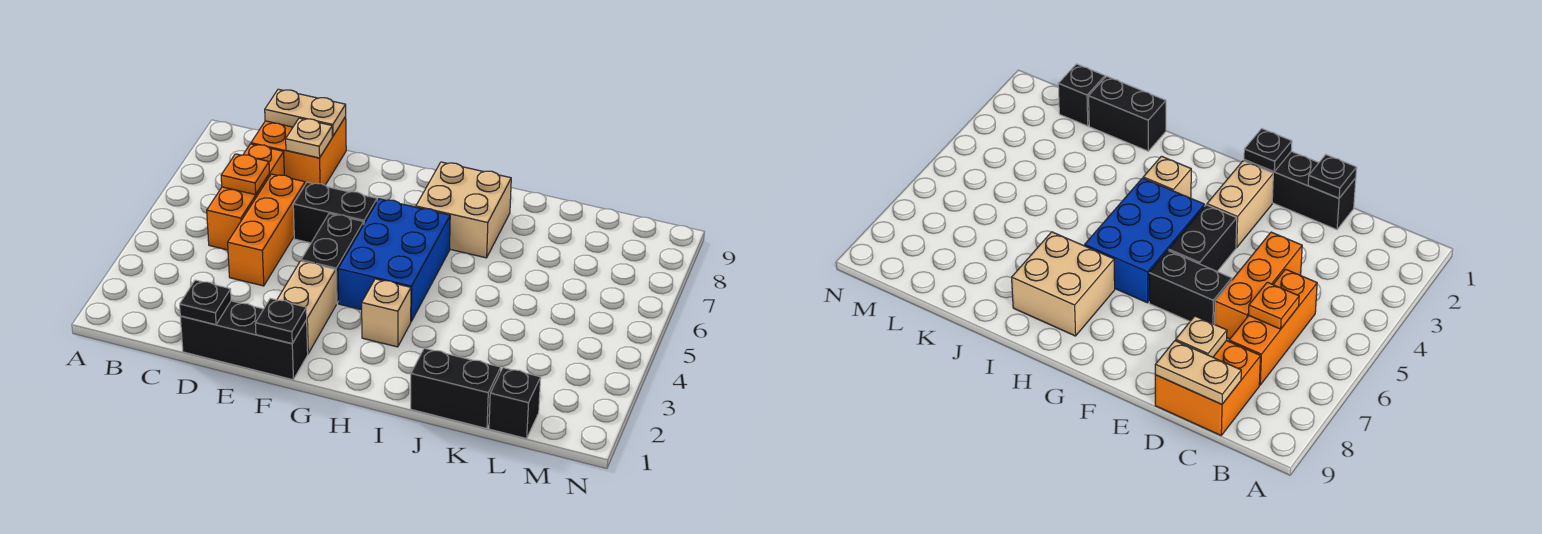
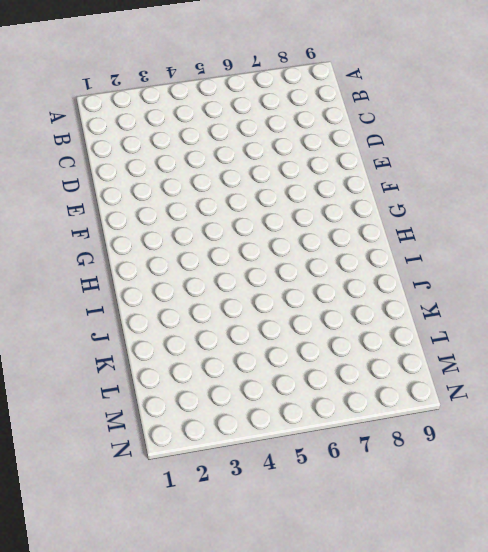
none -> orange brick C5:C7 level 1
none -> orange brick C8:D9 level 1
none -> black brick D1:F1 level 1

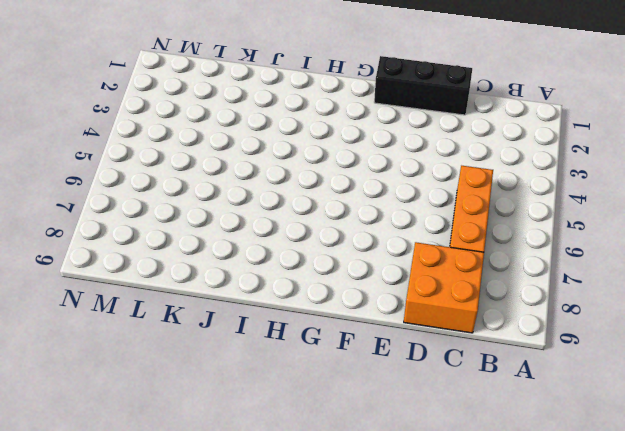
none -> orange brick D4:D6 level 1
none -> black brick E6:F6 level 1
none -> tan brick F2:F3 level 1

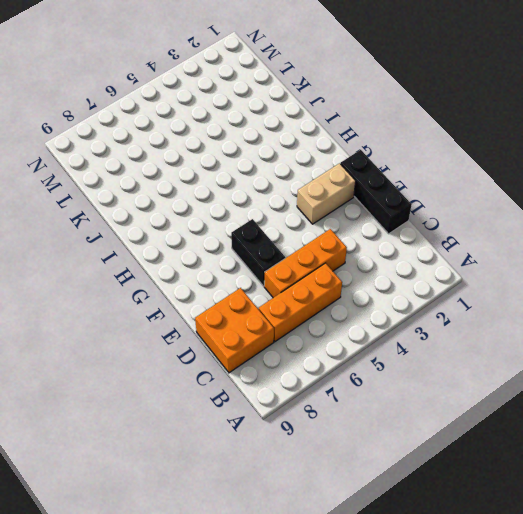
none -> black brick F4:F5 level 1
none -> blue brick G4:H6 level 1
none -> tan brick H3 level 1

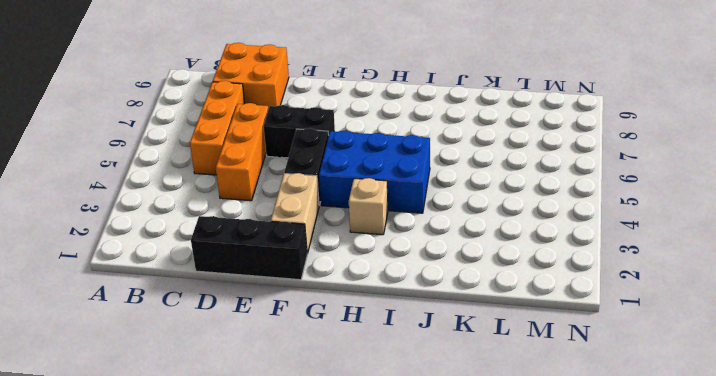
blue brick G4:I5 level 1 -> blue brick G4:H6 level 1
none -> tan brick H7:I8 level 1
none -> black brick J1:K1 level 1
none -> black brick L1 level 1

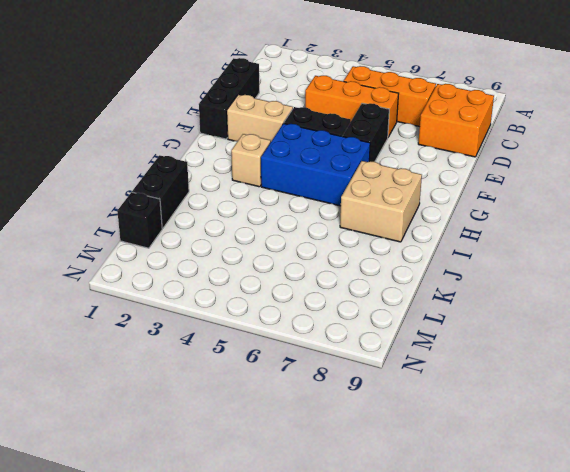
none -> orange plate C6 level 2
none -> tan plate C9:D9 level 2
none -> black plate D1 level 2

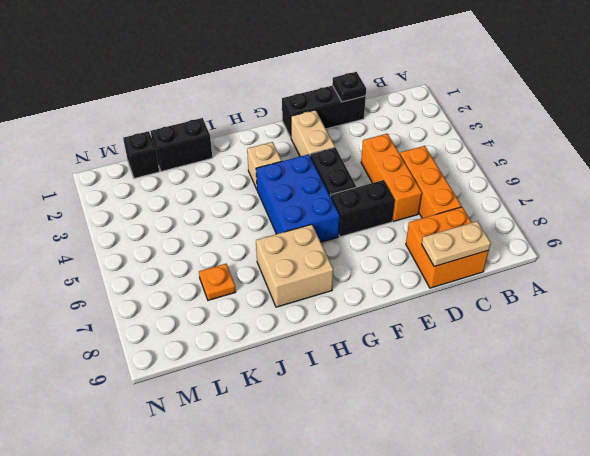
orange plate K7 level 1 -> orange plate C6 level 2
none -> tan plate D8 level 2
none -> black plate F1 level 2

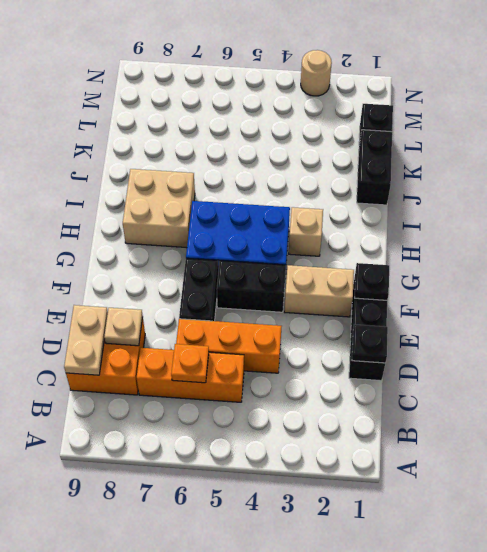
tan round brick N3 level 1 -> none

